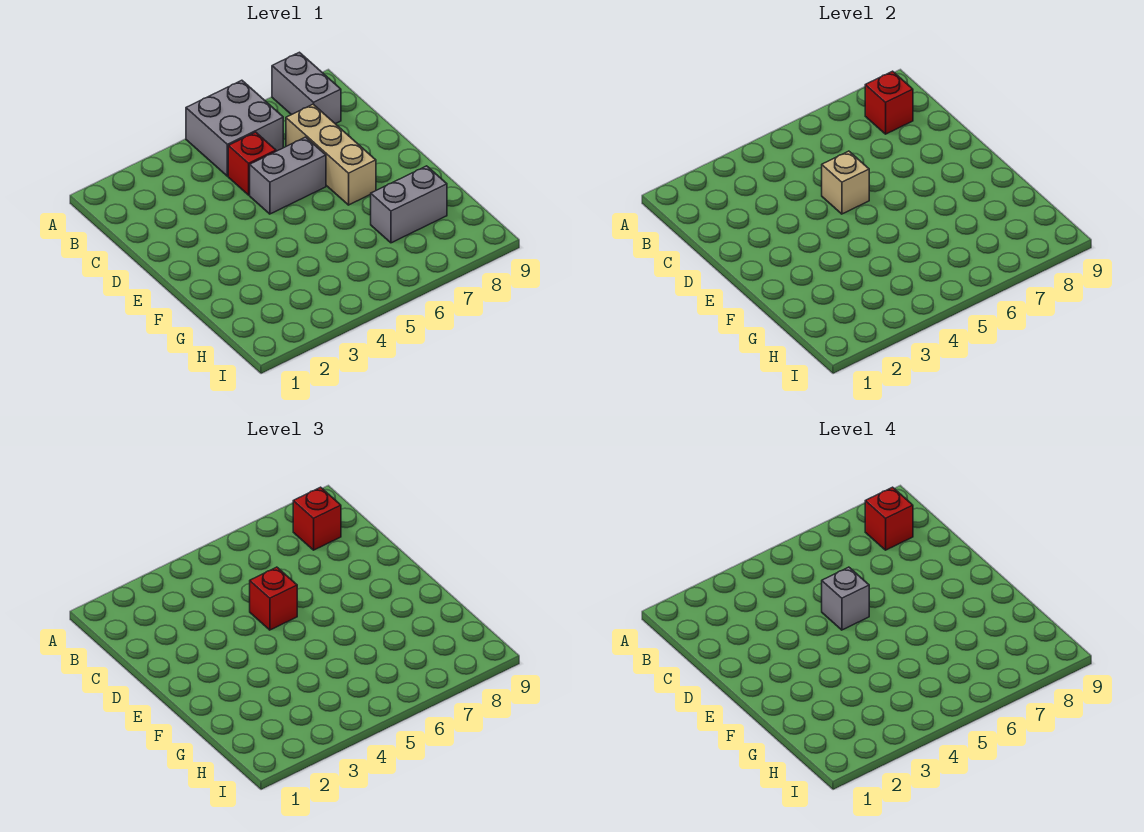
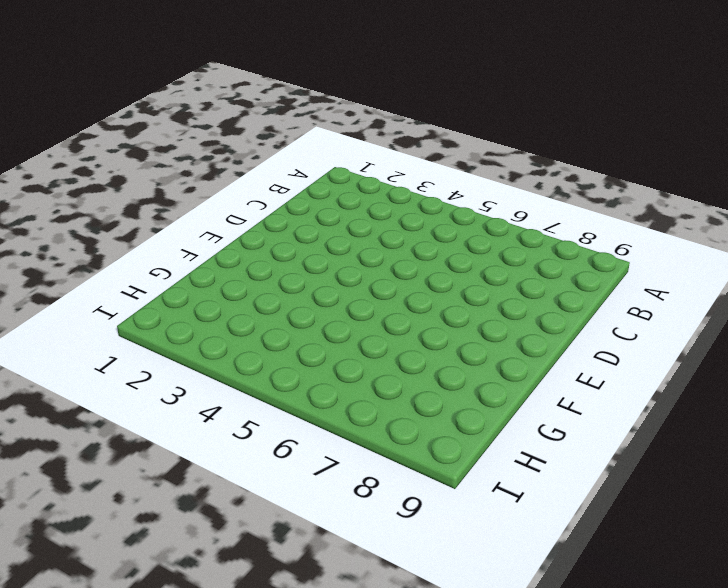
none -> grey brick A5:B6 level 1
none -> grey brick A8:B8 level 1
none -> red brick C5 level 1

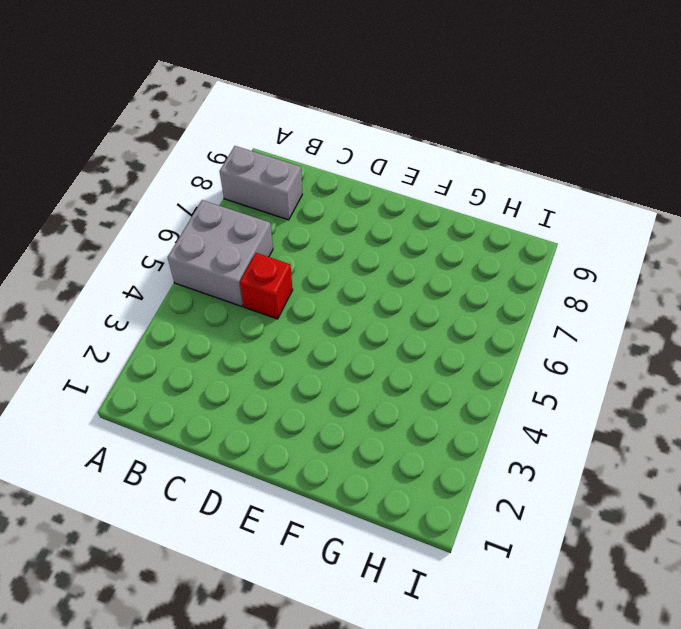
none -> tan brick C7:E7 level 1
none -> grey brick D5:D6 level 1
none -> grey brick G7:G8 level 1

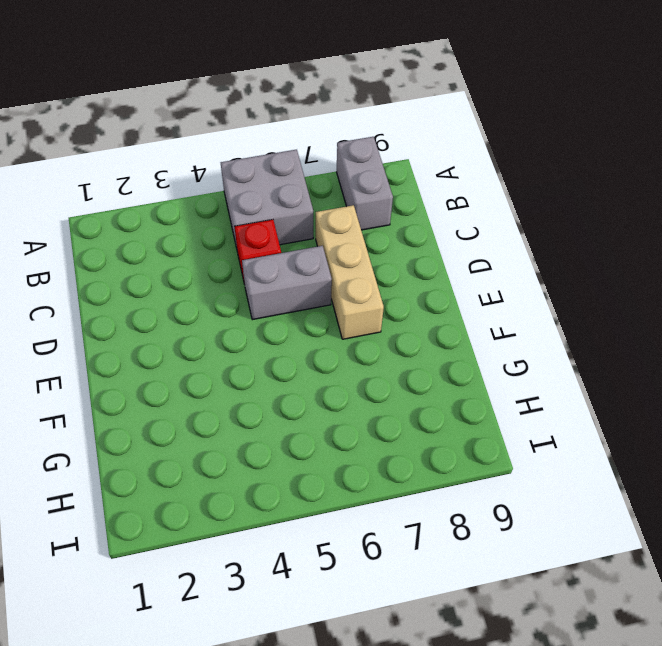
none -> grey brick G7:G8 level 1
none -> red brick B8 level 2
none -> tan brick D5 level 2

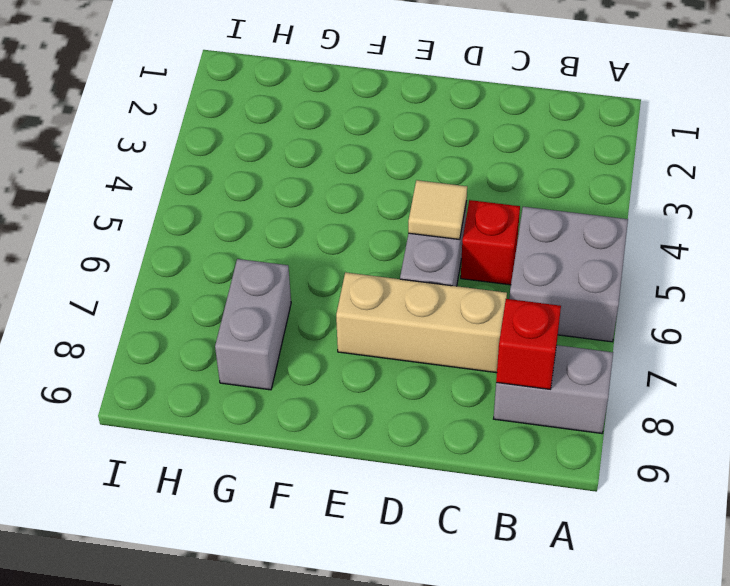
tan tile D5 level 2 -> tan brick D5 level 2
none -> red brick B8 level 3
none -> red brick D5 level 3
none -> red brick B8 level 4

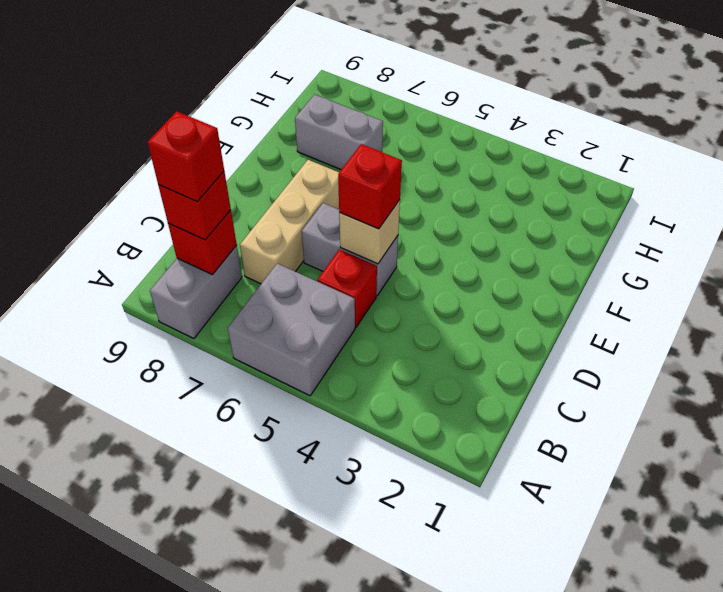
none -> grey brick D5 level 4

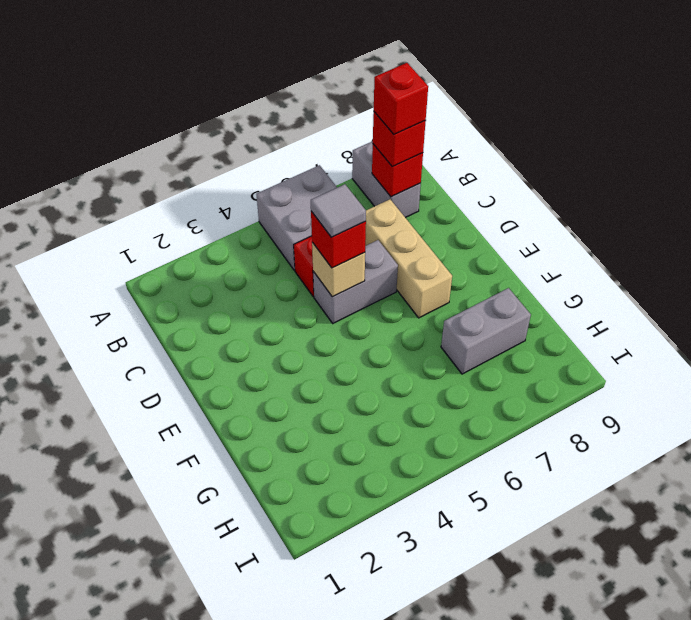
grey tile D5 level 4 -> grey brick D5 level 4

